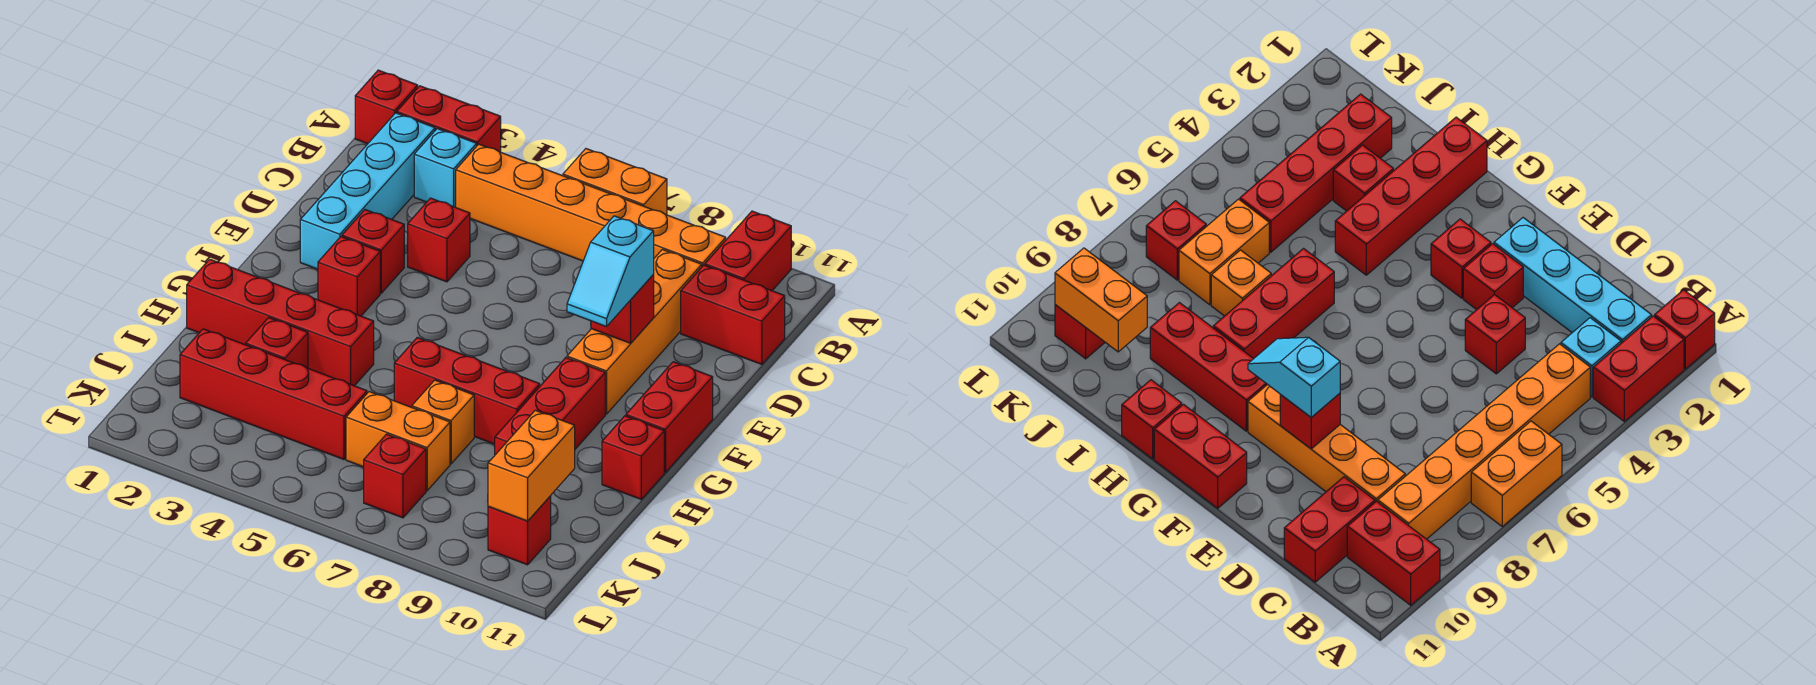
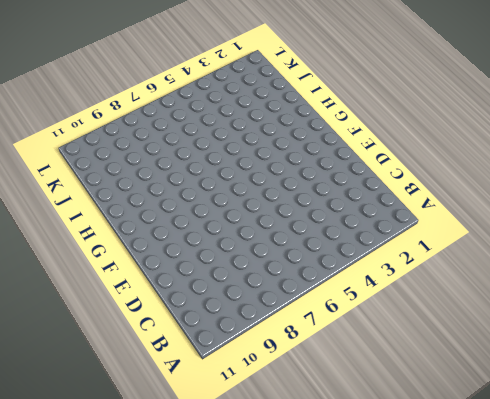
none -> red brick A1 level 1
none -> red brick A2:A3 level 1
none -> orange brick A6:A7 level 1

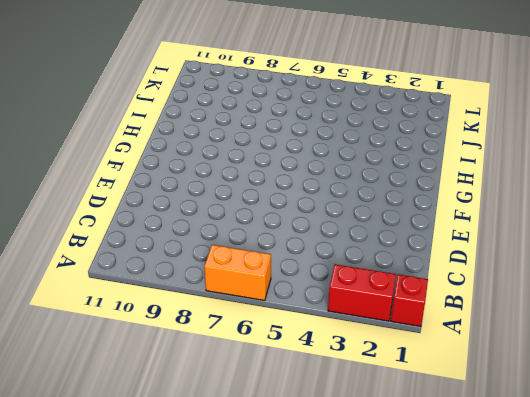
none -> red brick A10:B10 level 1
none -> cyan brick B2:E2 level 1
none -> cyan brick B3 level 1

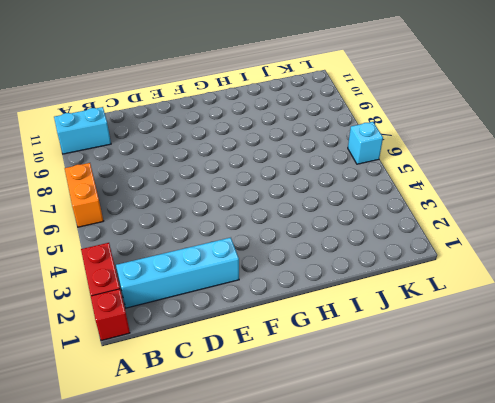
cyan brick A10:B10 level 1 -> red brick A10:B10 level 1
cyan brick L6 level 1 -> cyan brick B3 level 1
none -> orange brick B4:B9 level 1
none -> orange brick C9:F9 level 1
none -> red brick C10:C11 level 1

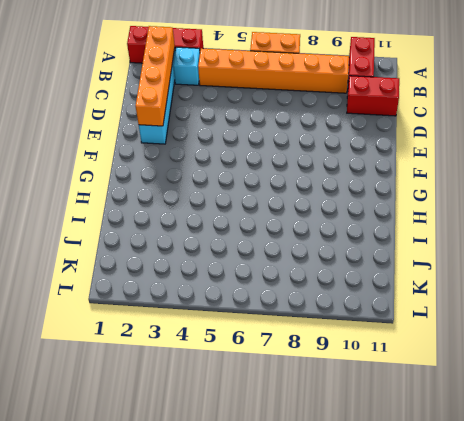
orange brick B2:E2 level 2 -> orange brick C9:F9 level 1
none -> red brick D4 level 1
none -> red brick E3 level 1
none -> red brick F3 level 1

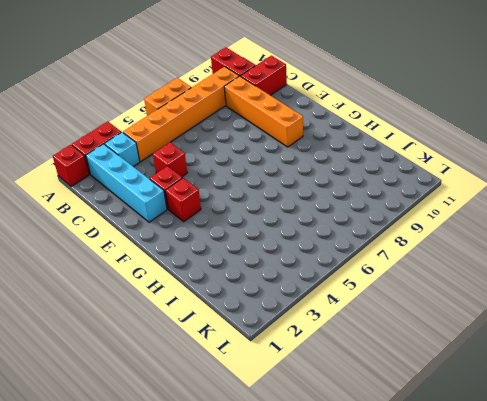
none -> red brick F11:G11 level 1
none -> red brick G9:I9 level 1
none -> red brick H1:H4 level 1

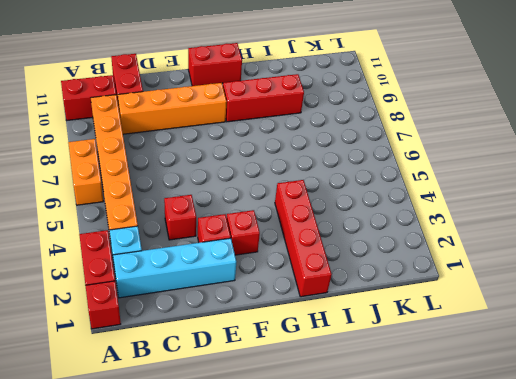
none -> red brick H6:H8 level 1
none -> red brick H11 level 1
none -> red brick I3 level 1

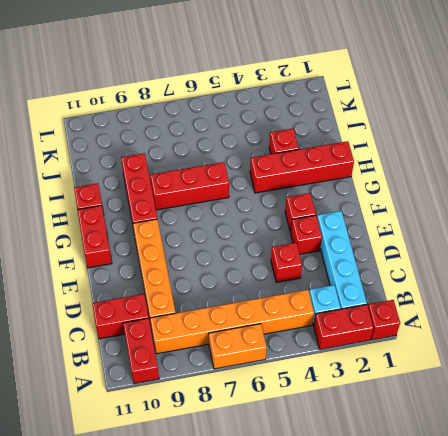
none -> orange brick I7 level 1
none -> red brick J2:J5 level 1
none -> orange brick J6:J7 level 1

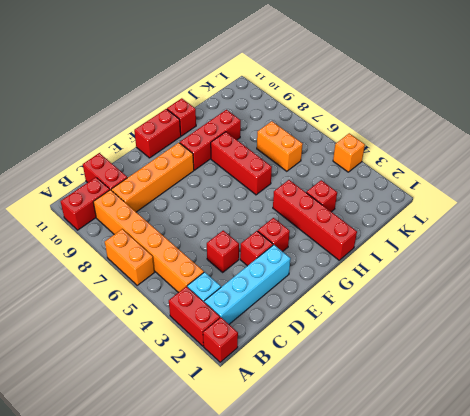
orange brick L4 level 1 -> orange brick I7 level 1
none -> red brick J2:J5 level 1
none -> red brick K7 level 1
none -> red brick K10 level 1

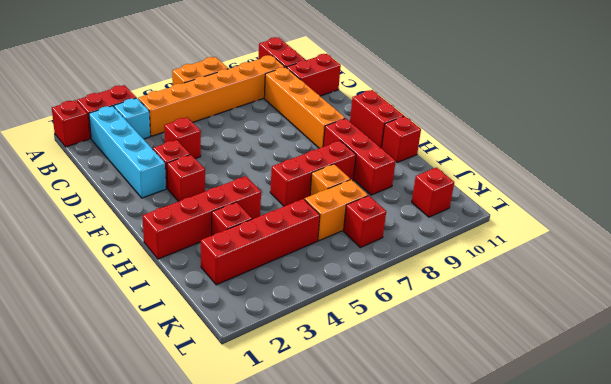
none -> red brick E9 level 2
none -> orange brick J10:K10 level 2
none -> cyan slope E9:F9 level 3 top E

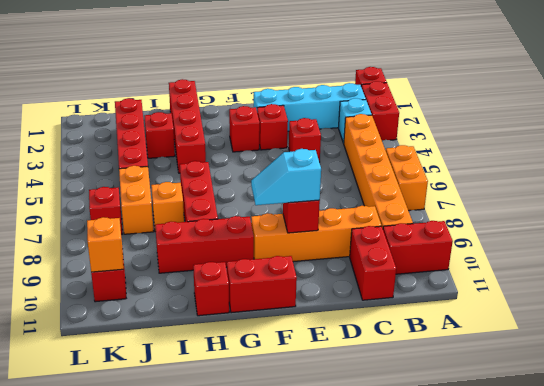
orange brick K10 level 2 -> orange brick J10:K10 level 2

